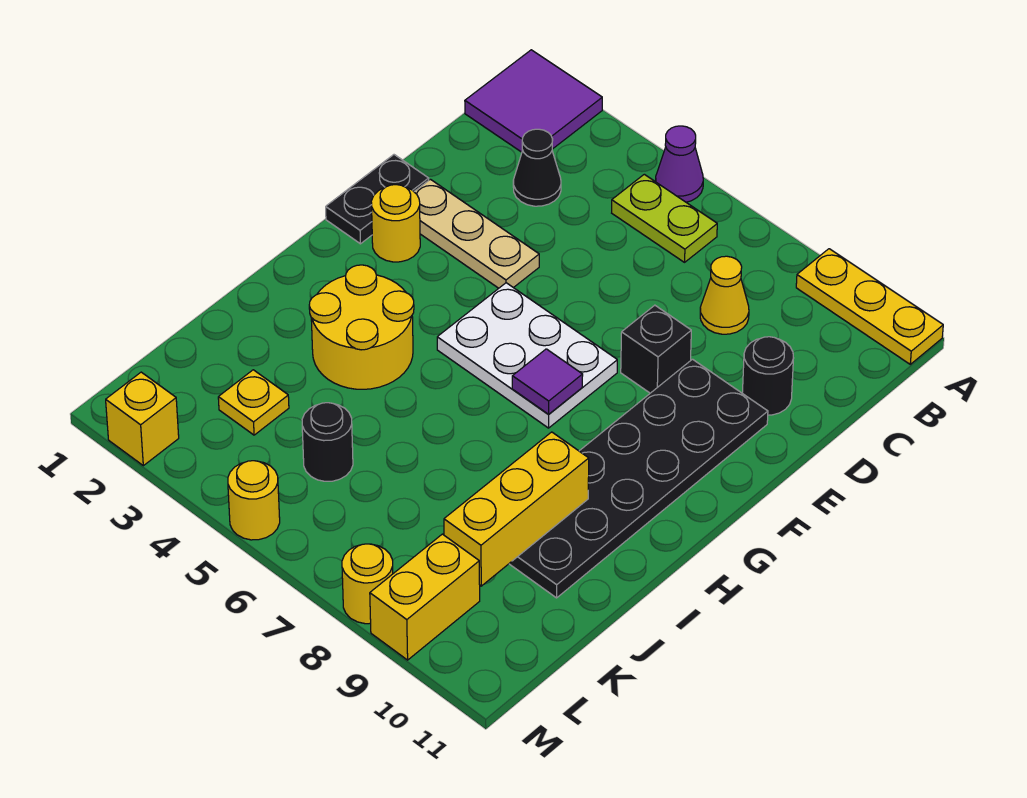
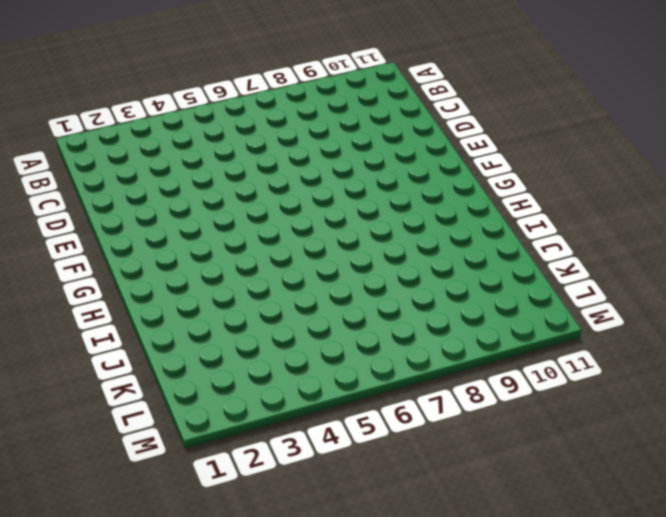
none -> purple tile A1:B2 level 1
none -> purple cone A5 level 1
none -> yellow plate A9:A11 level 1

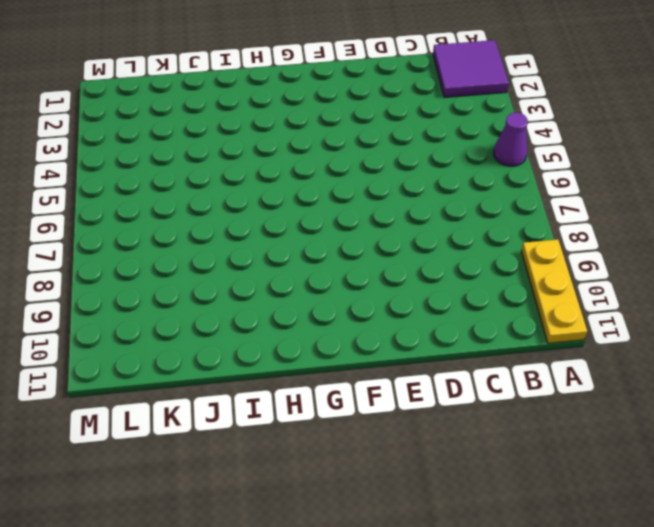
none -> lime plate B5:B6 level 1
none -> black cone C3 level 1
none -> yellow cone C8 level 1

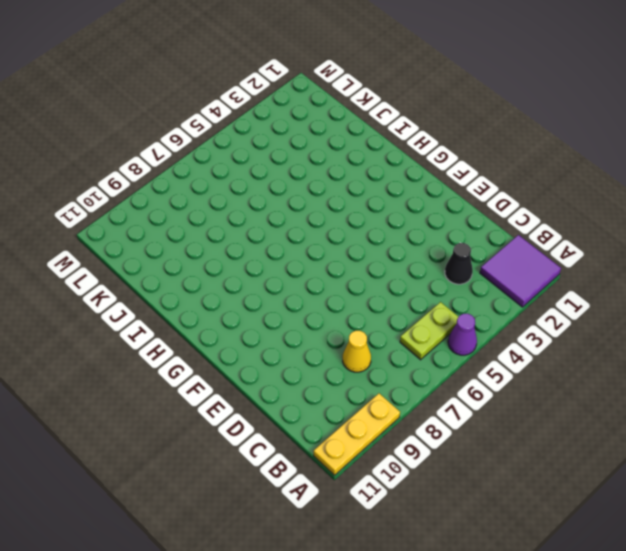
none -> black round brick D10 level 1
none -> black plate E1:F1 level 1
none -> tan plate E2:E4 level 1

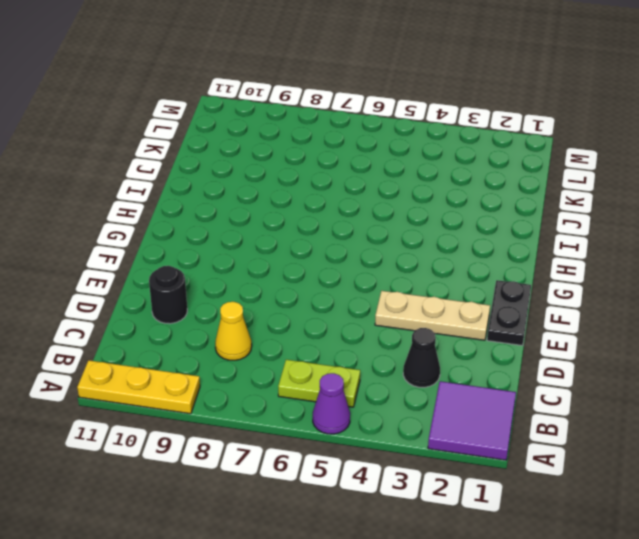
none -> black brick E8 level 1
none -> black plate E9:J10 level 1
none -> yellow round brick F2 level 1

